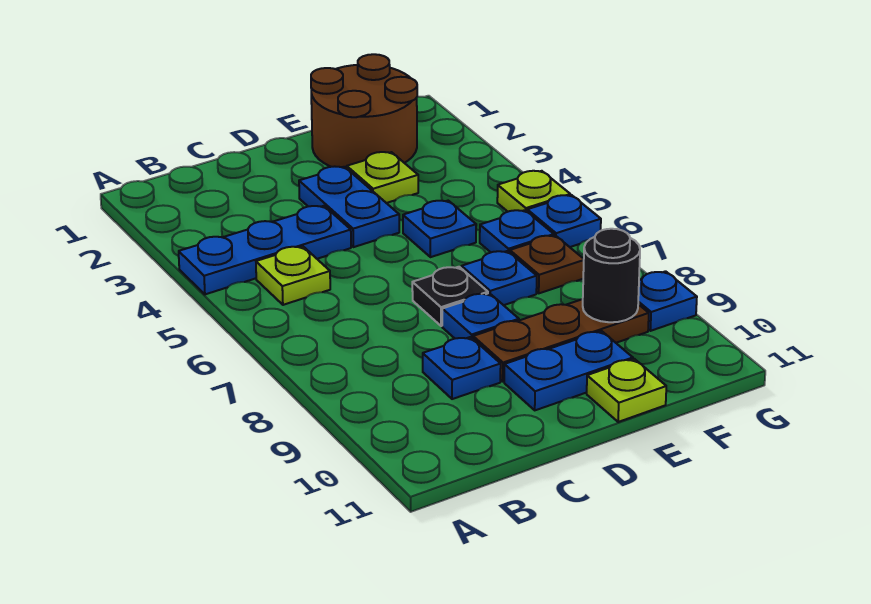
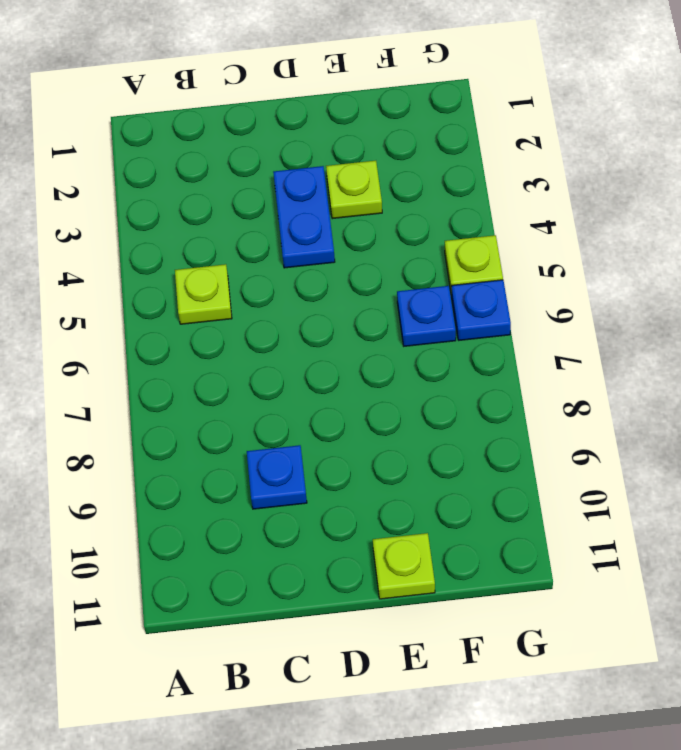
none -> blue plate A4:C4 level 1
none -> black plate D7 level 1
none -> blue plate D8 level 1

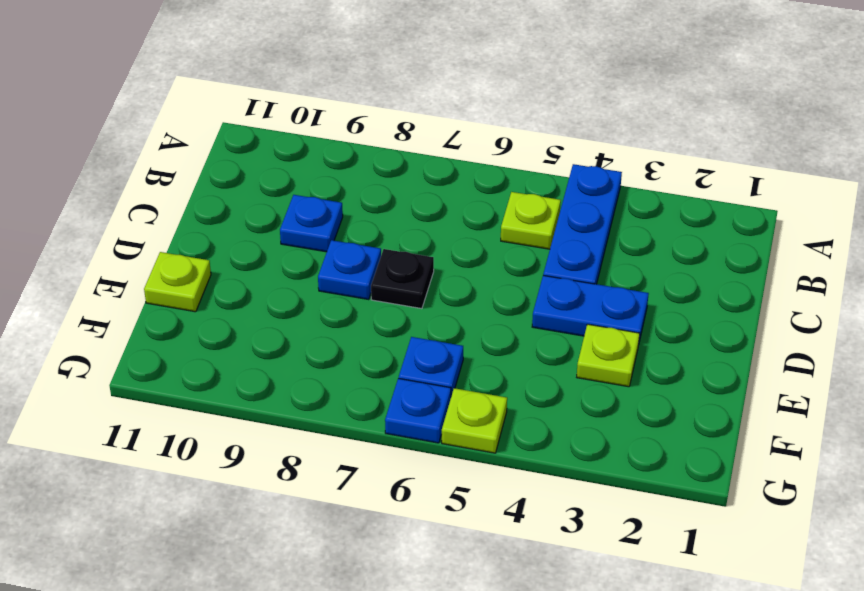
none -> brown plate D9:F9 level 1
none -> blue plate D10:E10 level 1
none -> brown round brick E1:F2 level 1

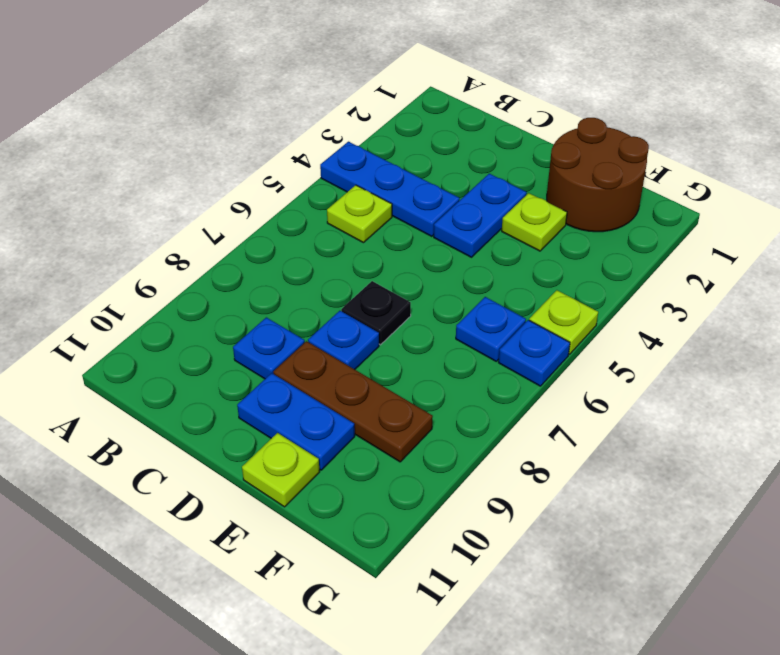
none -> blue plate E5 level 1
none -> blue plate E7 level 1
none -> brown plate F7 level 1

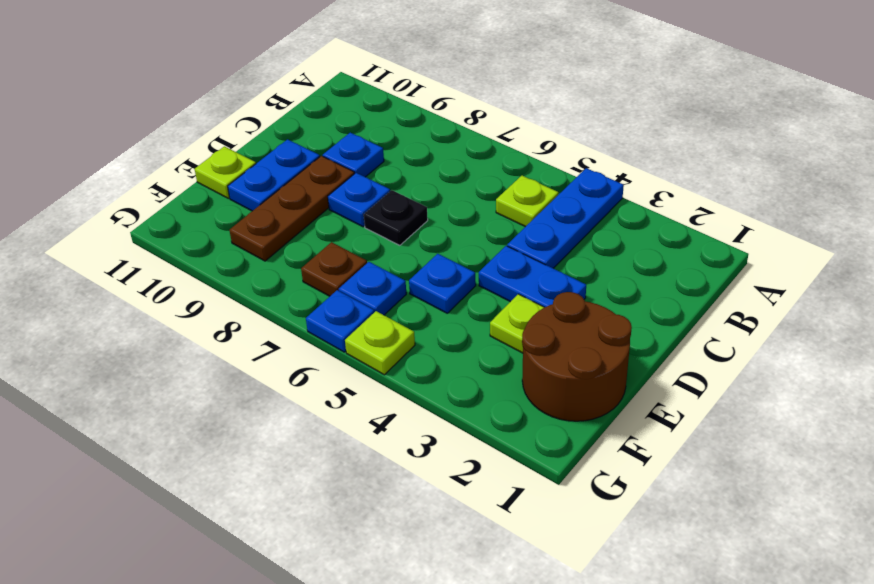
none -> blue plate E7 level 1
none -> blue plate G9 level 1
none -> black round brick F9 level 2

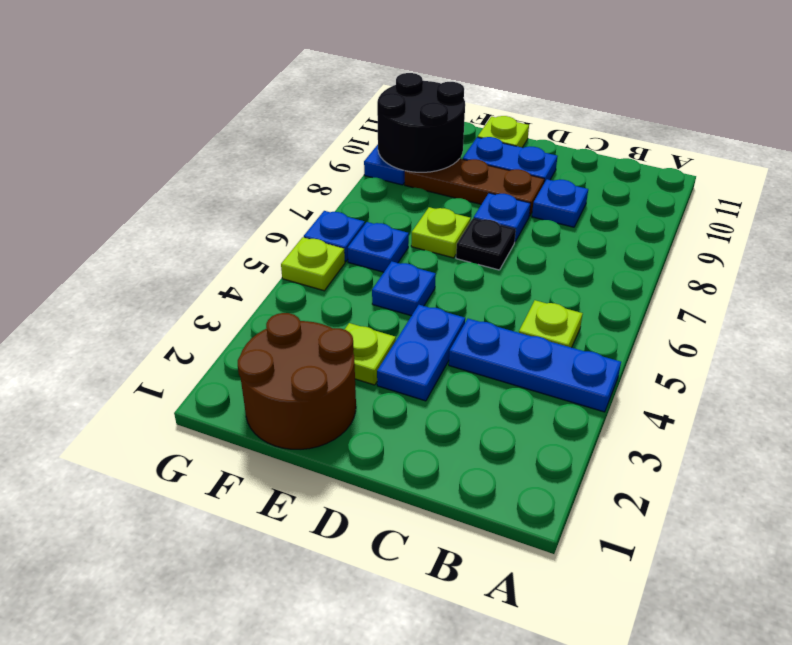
lime plate E7 level 1 -> blue plate E7 level 1
black round brick F9:G10 level 2 -> black round brick F9 level 2
none -> brown plate F7 level 1

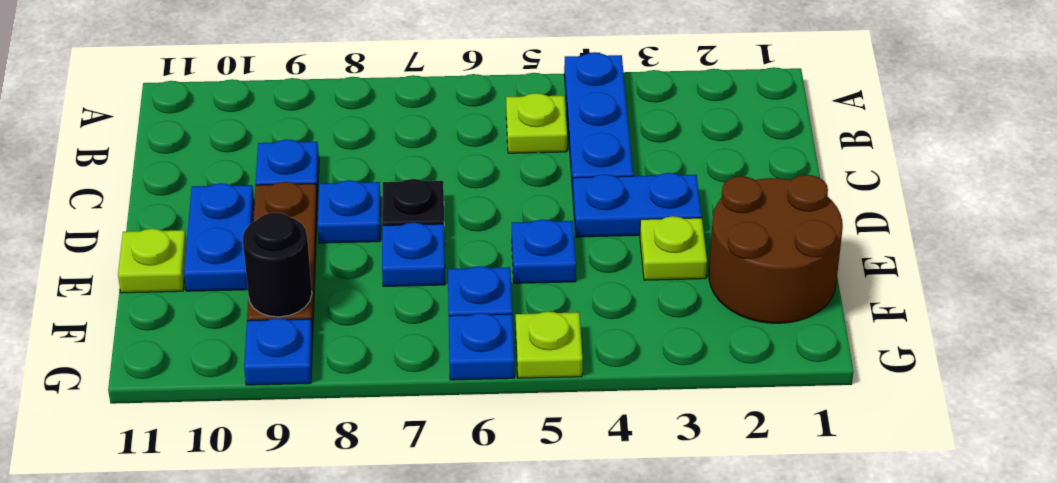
none -> brown plate F7 level 1

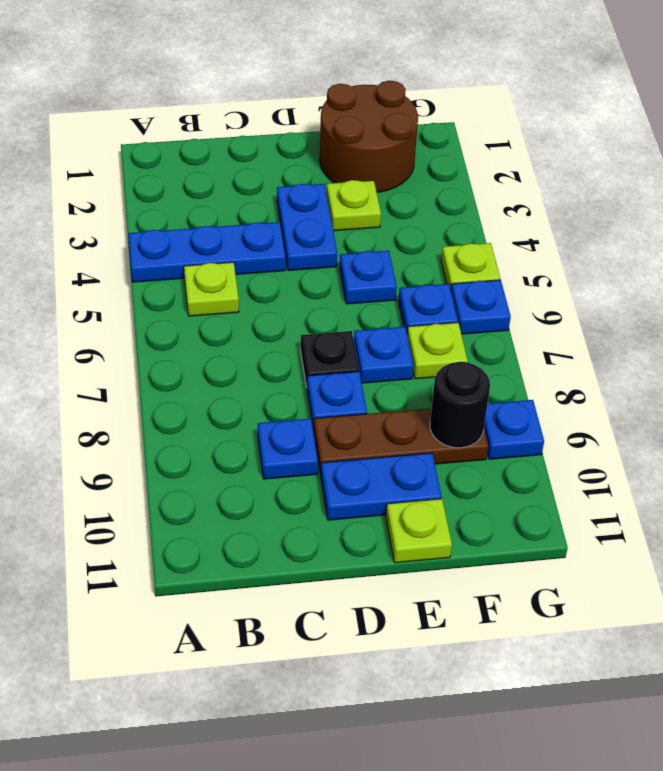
lime plate F7 level 1 -> brown plate F7 level 1

